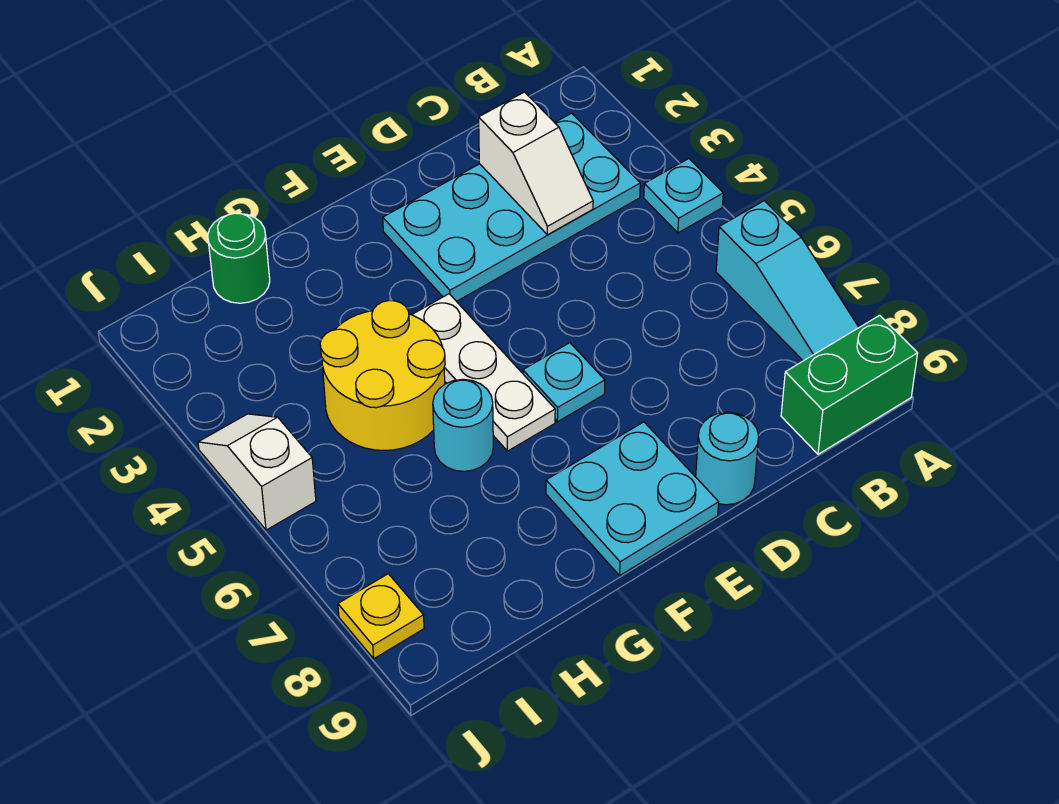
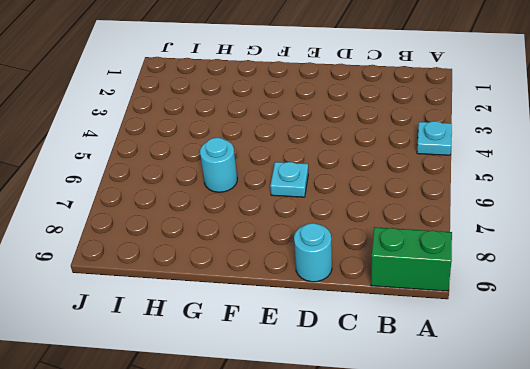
none -> cyan slope A6:A8 level 1 top 6
none -> cyan plate B2:E3 level 1
none -> cyan plate E8:F9 level 1

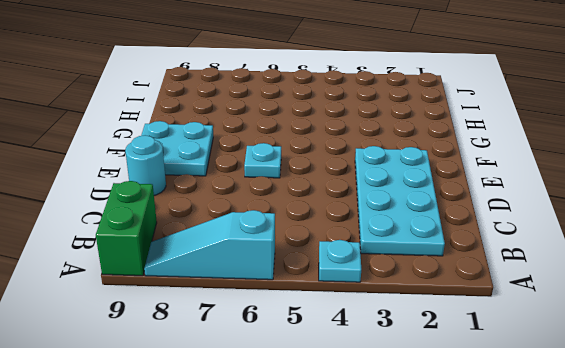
none -> white plate F4:F6 level 1
none -> yellow round brick G4:H5 level 1
none -> cyan round brick G6 level 1

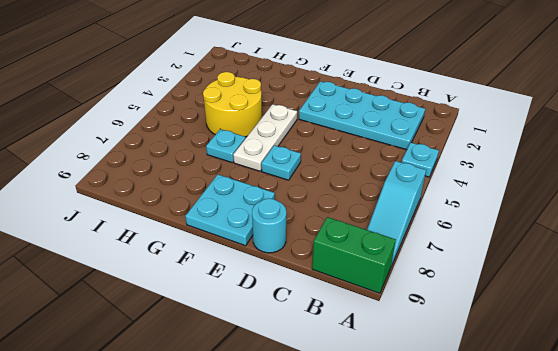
cyan plate G6 level 1 -> cyan round brick G6 level 1
none -> green round brick H1 level 1
none -> white slope J4:J5 level 1 top 5
none -> yellow plate J8 level 1

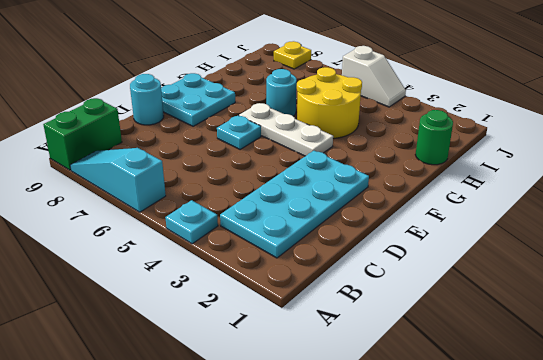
none -> white slope C2:C3 level 2 top 2

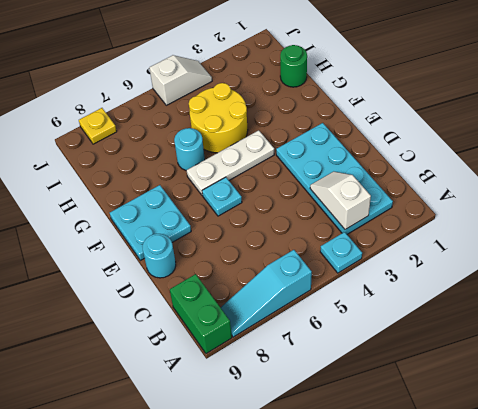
white slope B3:C3 level 2 top B -> white slope C2:C3 level 2 top 2

